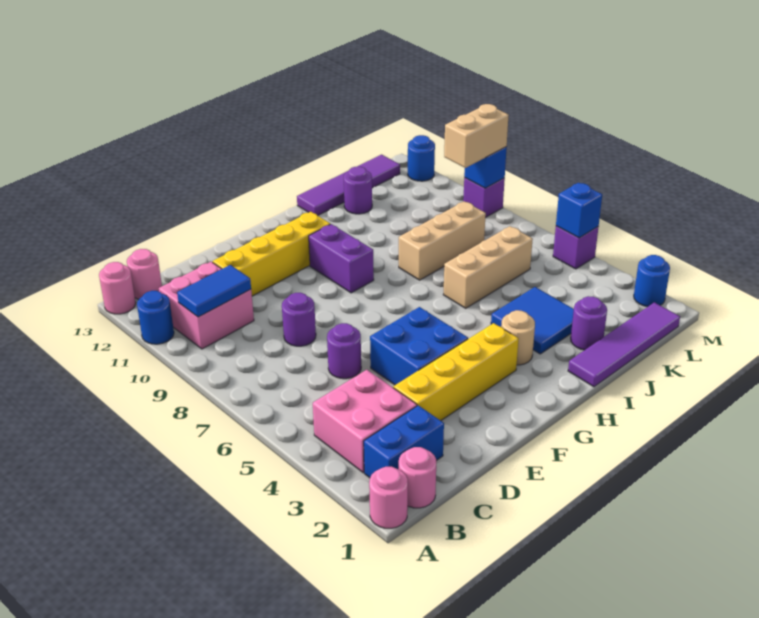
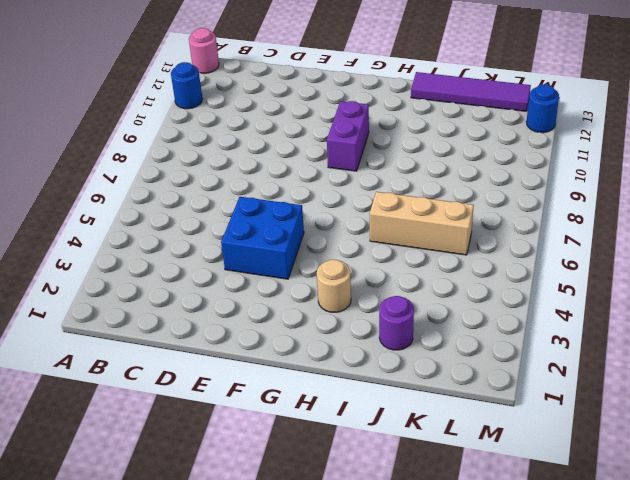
none -> pink round brick A1 level 1
none -> pink round brick B1 level 1
none -> blue brick B2:C2 level 1
none -> pink brick B3:C4 level 1

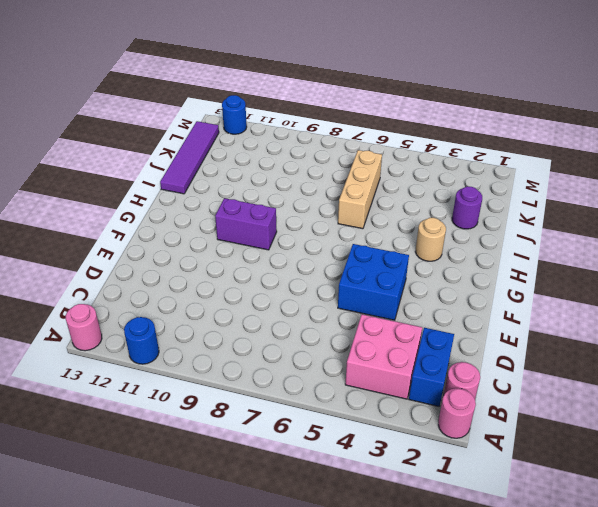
none -> pink brick B10:C11 level 1
none -> pink round brick B13 level 1
none -> yellow brick D3:G3 level 1
none -> purple round brick D6 level 1

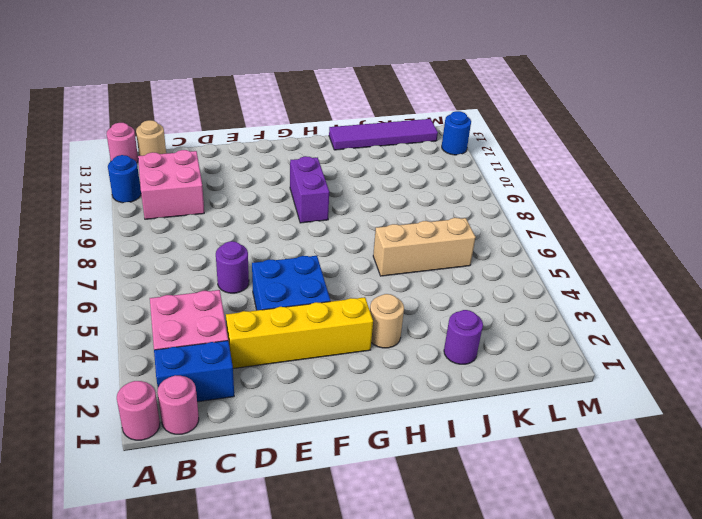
tan round brick B13 level 1 -> pink round brick B13 level 1
none -> purple round brick D8 level 1
none -> yellow brick D11:G11 level 1
none -> purple tile I1:L1 level 1
none -> blue tile I3:J4 level 1

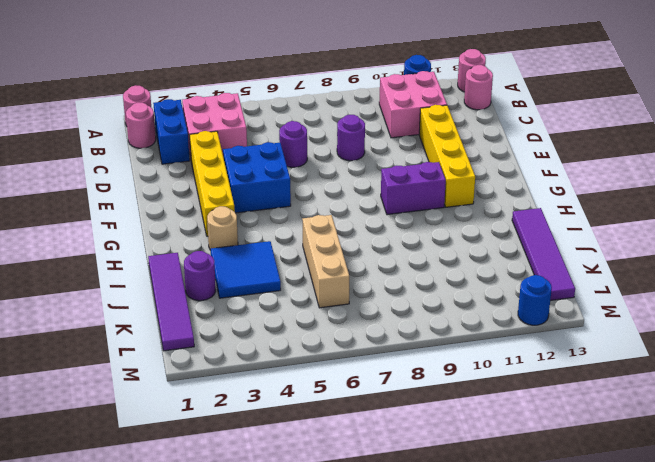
none -> tan brick I8:K8 level 1
none -> purple round brick J12 level 1
none -> blue round brick M2 level 1
none -> purple brick M5 level 1

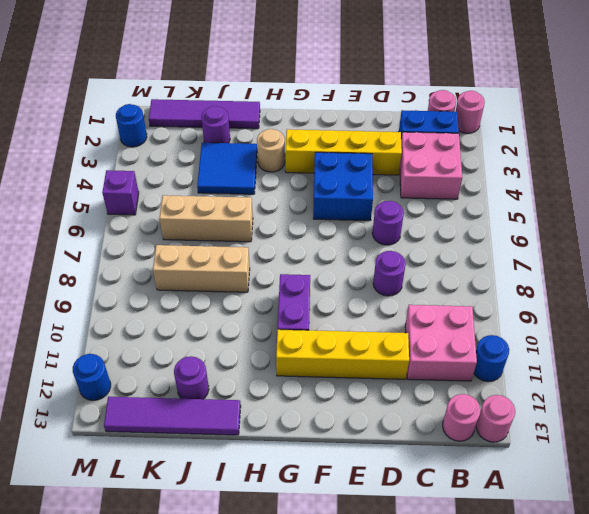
none -> purple brick M9 level 1
none -> blue tile B10:C10 level 2
none -> blue brick M5 level 2
none -> blue brick M9 level 2

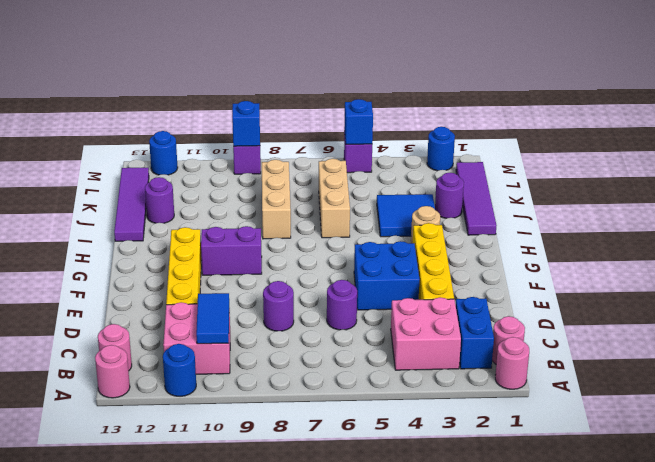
none -> tan brick L9:M9 level 3

